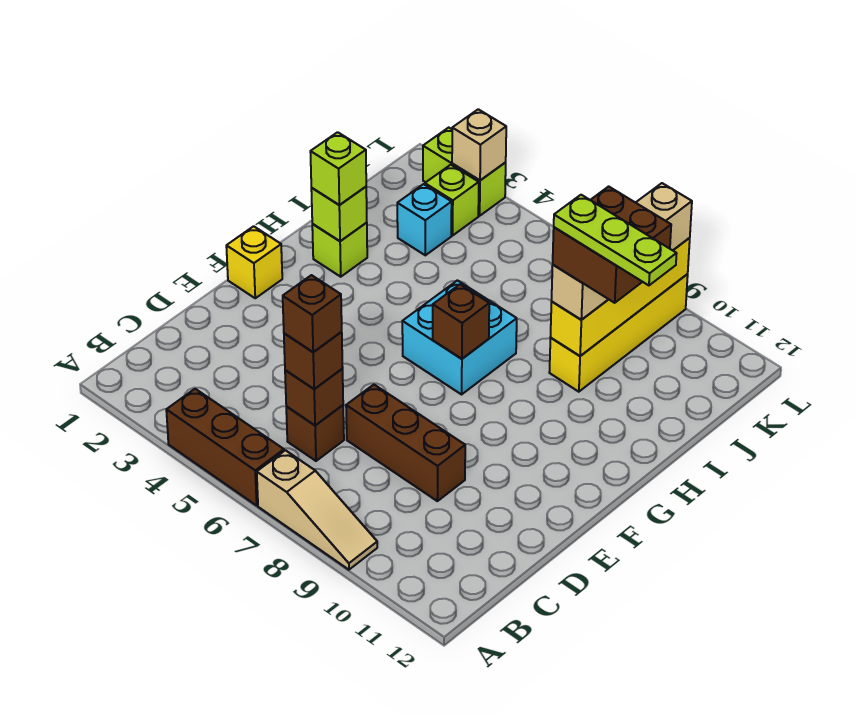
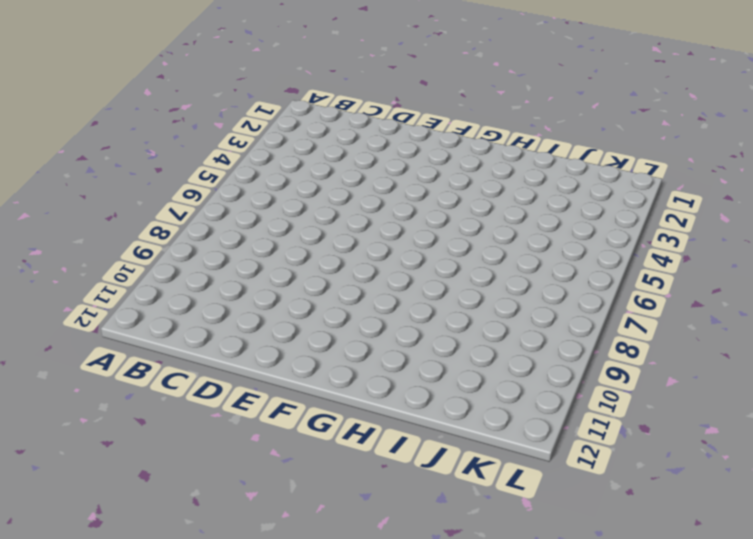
none -> brown brick A4:A6 level 1
none -> tan slope A7:A9 level 1 top 7
none -> brown brick C6 level 1

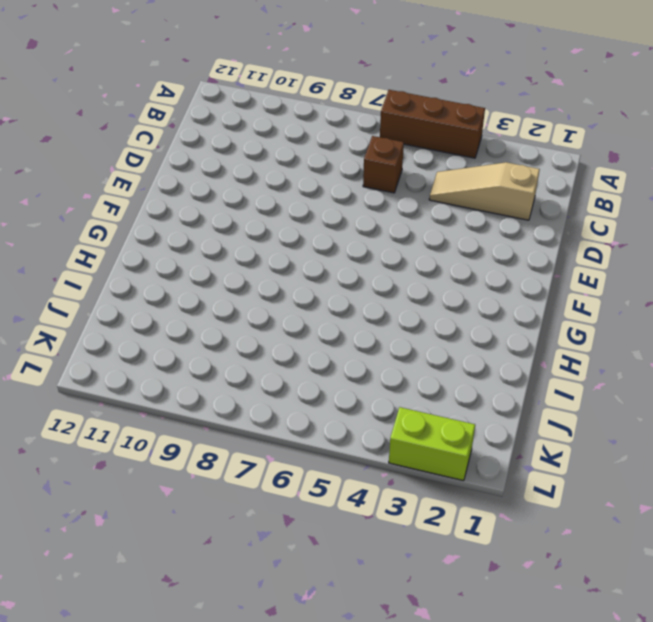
tan slope C2:C4 level 1 top 2 -> tan slope A7:A9 level 1 top 7
none -> brown brick D7:D9 level 1
none -> yellow brick F1 level 1
none -> cyan brick G6:H7 level 1

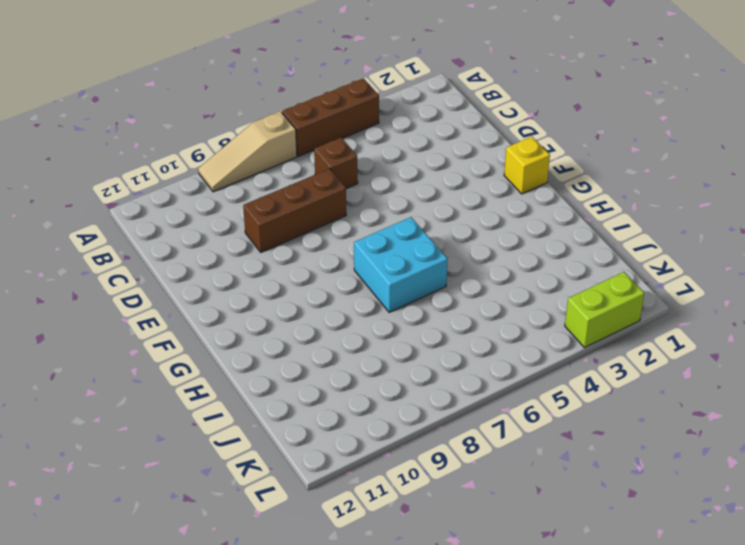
none -> lime brick H2 level 1
none -> yellow brick I9:L9 level 1
none -> cyan brick J3 level 1

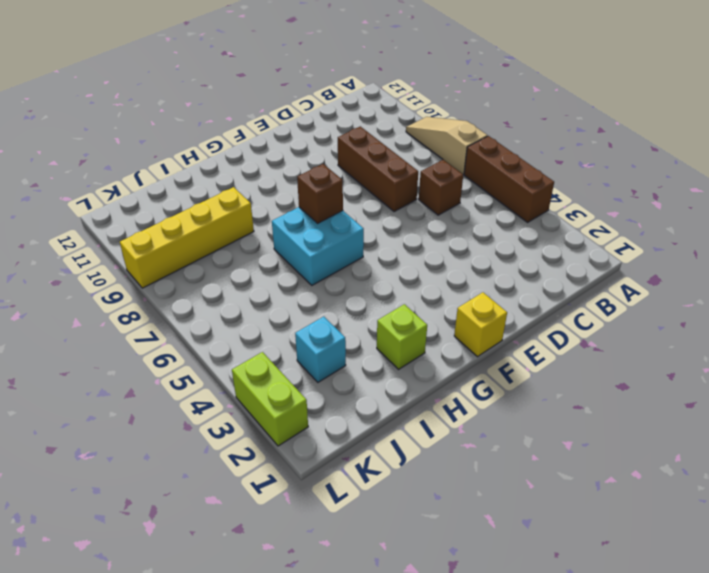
none -> lime brick K3 level 1
none -> brown brick C6 level 2
none -> lime brick H2 level 2

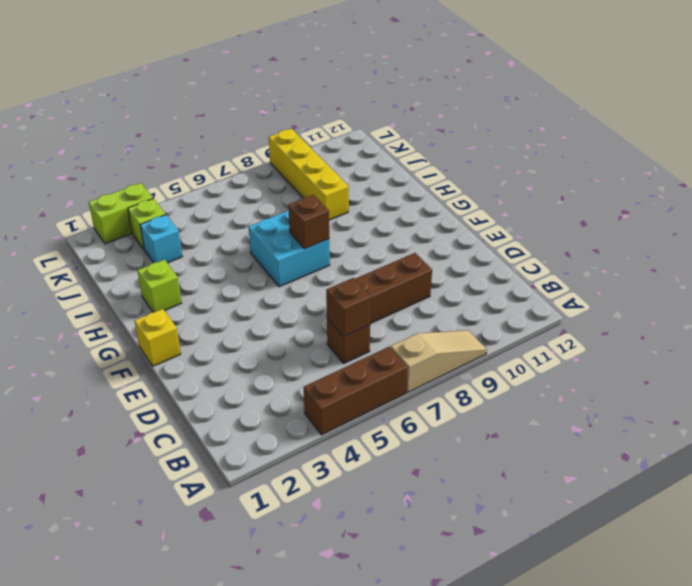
none -> lime brick H2 level 2
none -> yellow brick I9:L9 level 2
none -> tan brick L3 level 2

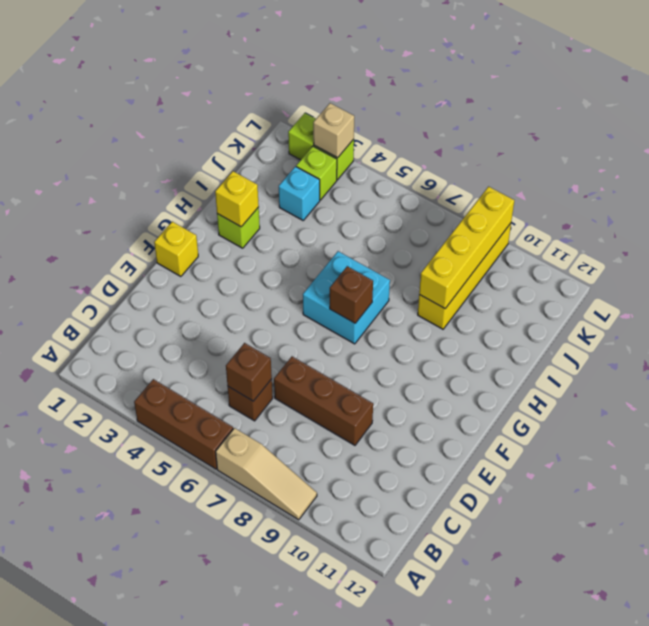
yellow brick H2 level 2 -> lime brick H2 level 2
none -> brown brick C6 level 3
none -> lime brick H2 level 3
none -> tan brick I9:L9 level 3

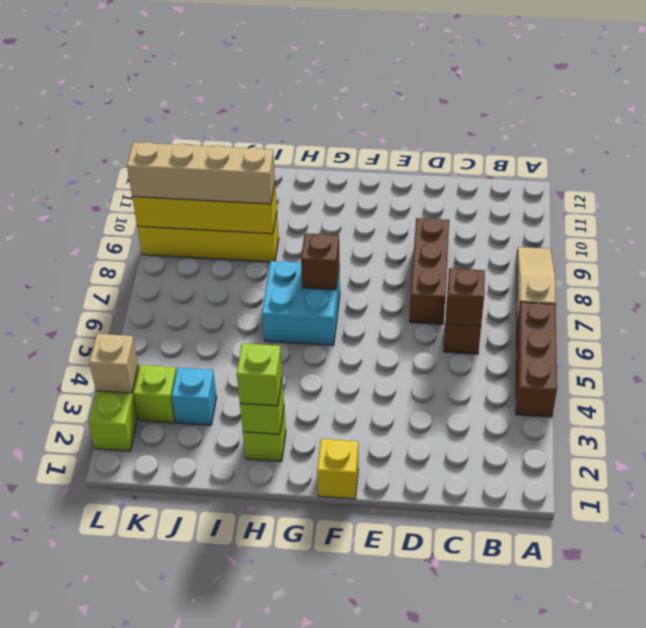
none -> brown brick C6 level 3
none -> brown brick C6 level 4
none -> brown brick I9:J10 level 4

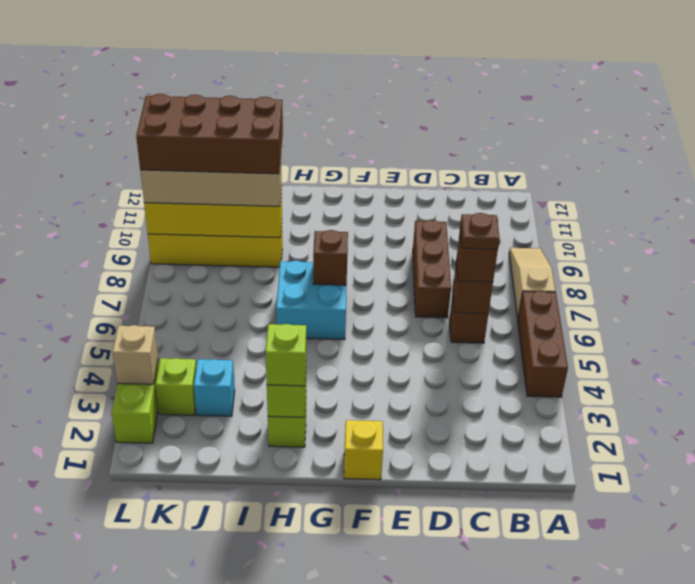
brown plate C6 level 4 -> brown brick C6 level 4
brown brick I9:L10 level 4 -> brown brick I9:J10 level 4
none -> lime plate I9:I11 level 5

